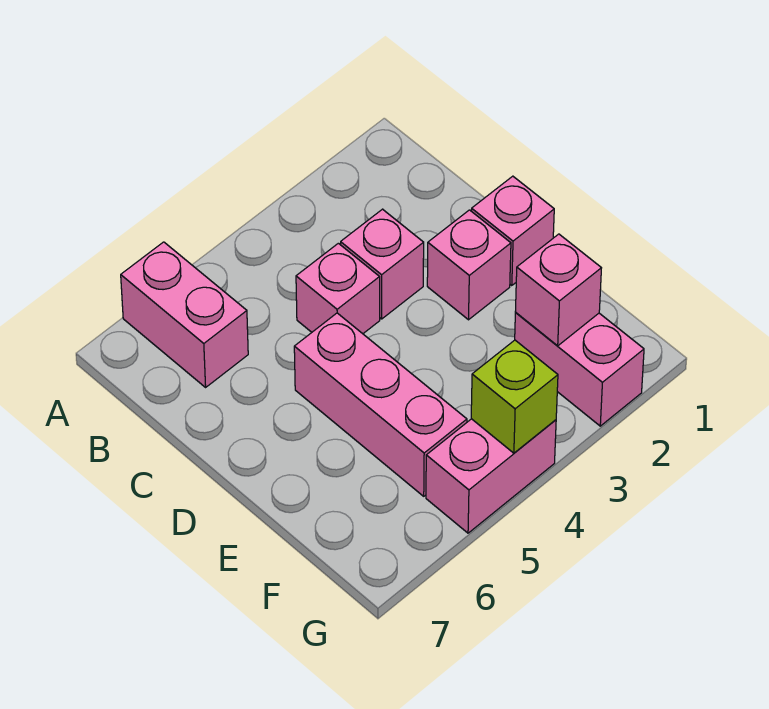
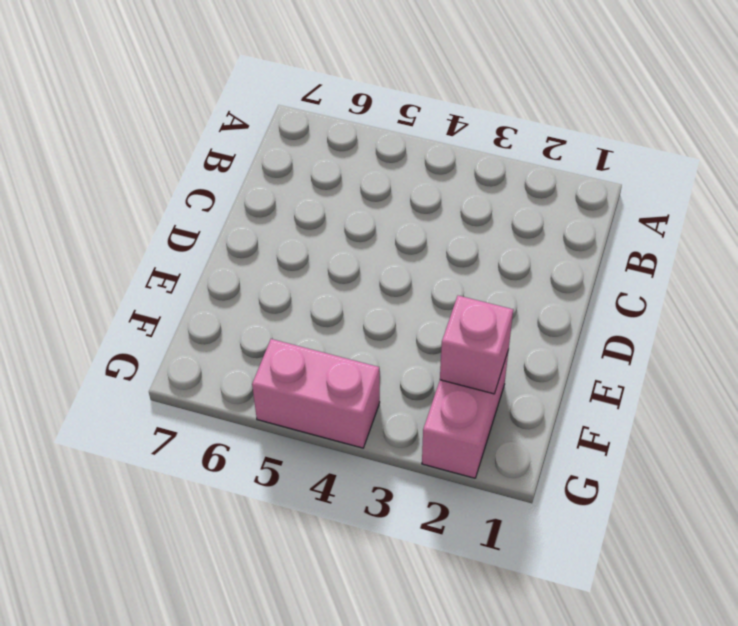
none -> pink brick A6:B6 level 1
none -> pink brick C3 level 1

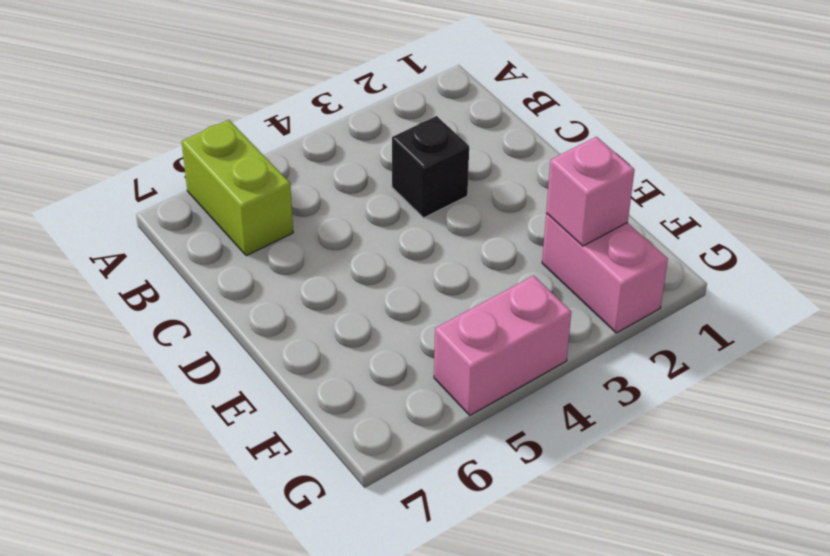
lime brick A6:B6 level 1 -> pink brick A6:B6 level 1
black brick C3 level 1 -> pink brick C3 level 1
none -> pink brick C4 level 1
none -> pink brick D1 level 1

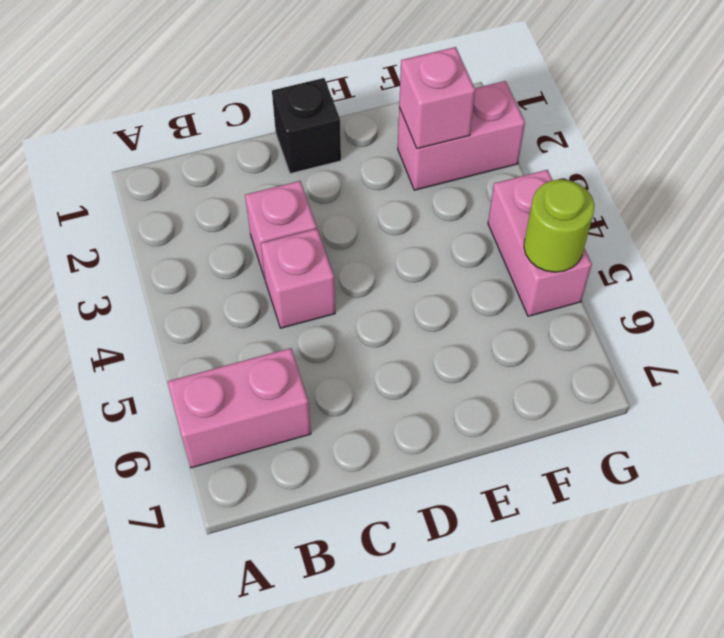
black brick D1 level 1 -> pink brick D1 level 1
lime round brick G5 level 2 -> none
none -> pink brick D2 level 1
none -> pink brick D5:F5 level 1

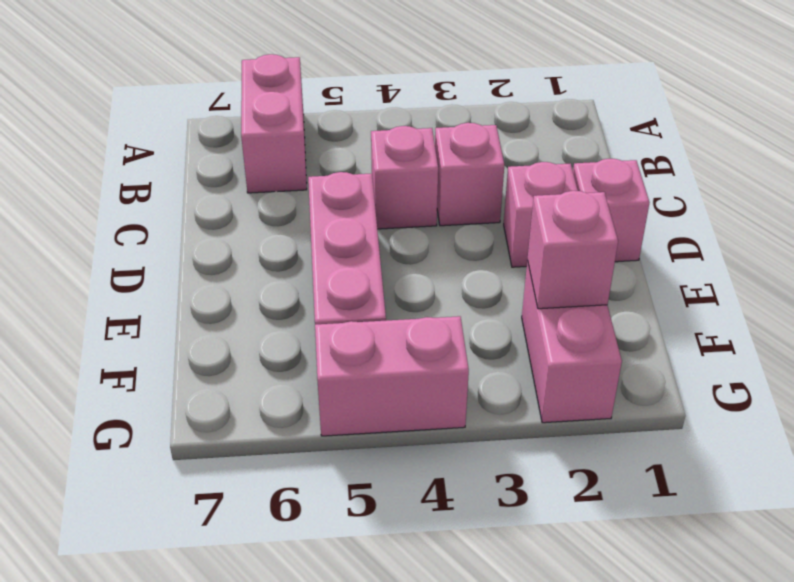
none -> lime brick G4 level 2

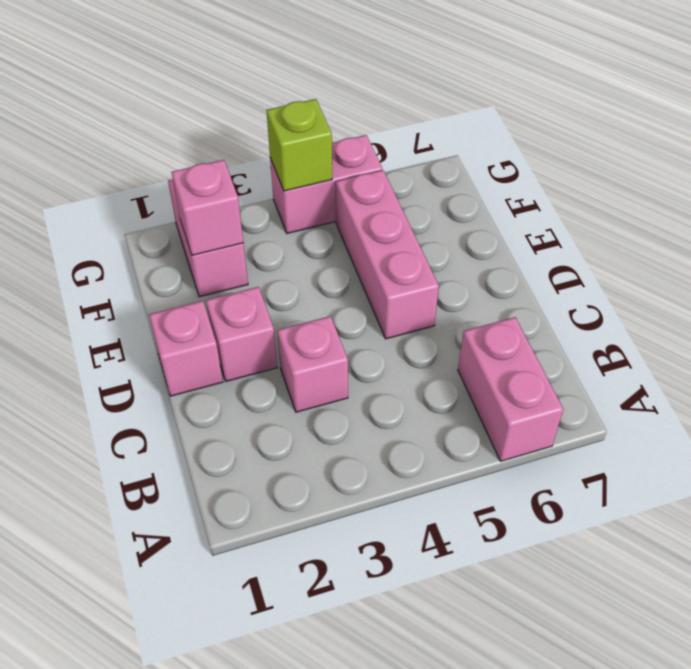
none -> pink brick C4 level 1

